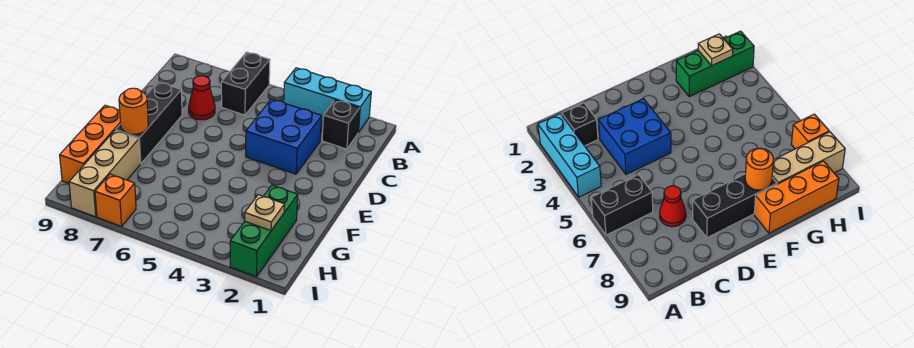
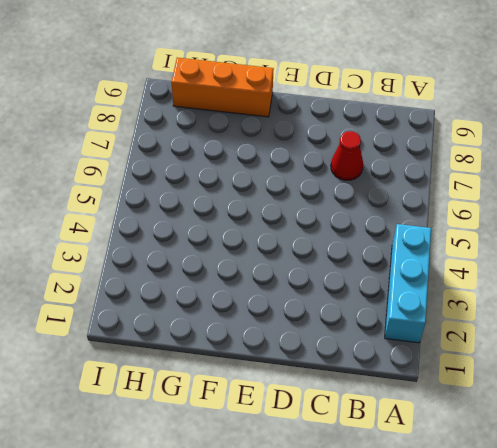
none -> black brick A6:B6 level 1
none -> black brick B2 level 1
none -> blue brick C3:D4 level 1

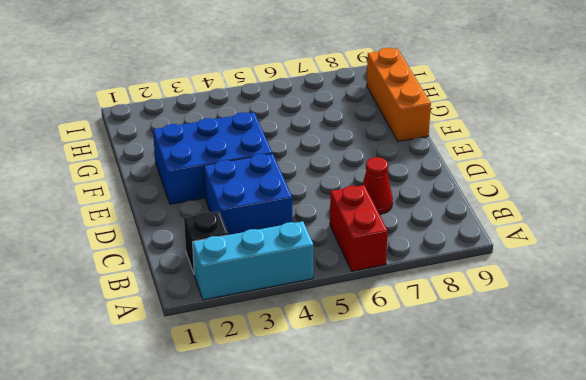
red brick A6:B6 level 1 -> black brick A6:B6 level 1
blue brick E2:F4 level 1 -> none
none -> black brick D8:F8 level 1
none -> green brick G2:I2 level 1
none -> tan brick G8:I8 level 1

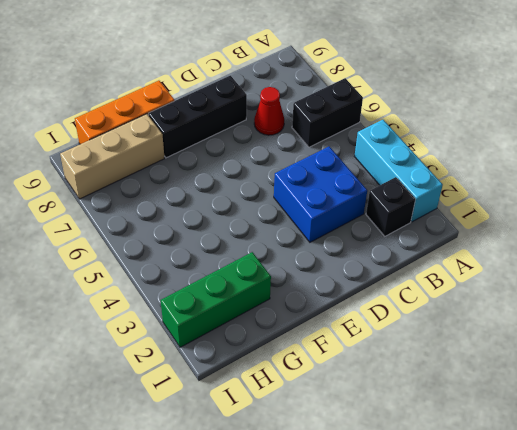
none -> orange brick I7 level 1
none -> orange round brick F8 level 2
none -> tan plate H2 level 2

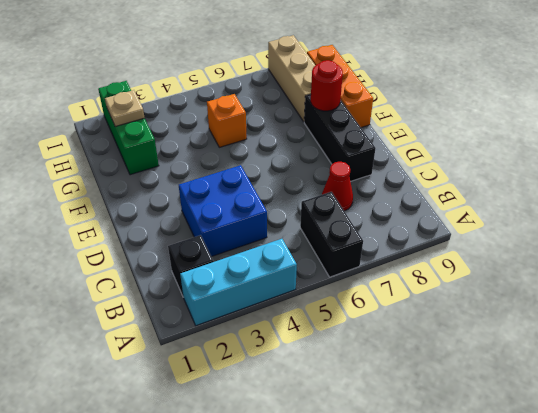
red round brick F8 level 2 -> orange round brick F8 level 2
orange brick G5 level 1 -> orange brick I7 level 1

